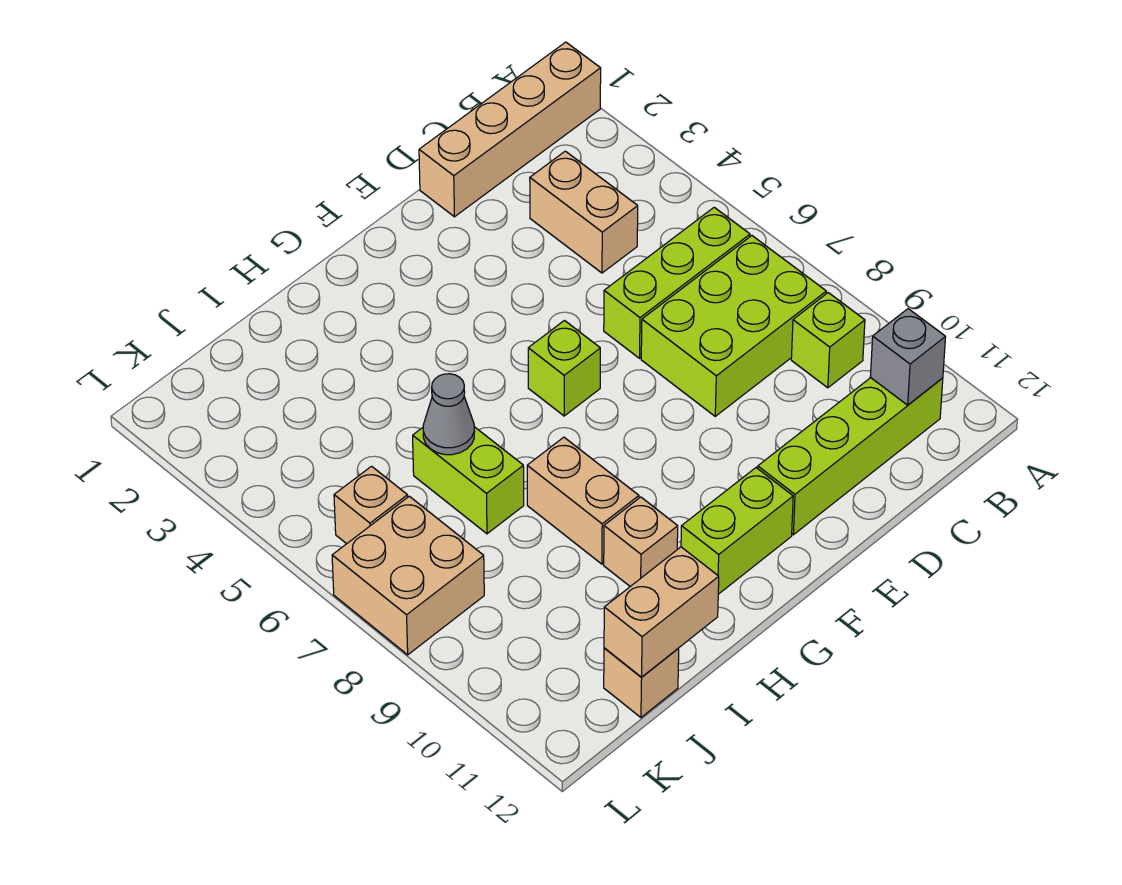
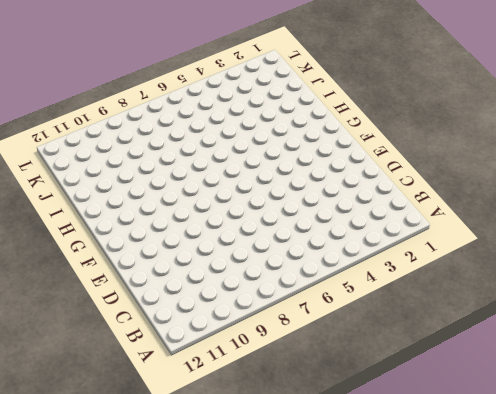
none -> tan brick A1:D1 level 1
none -> lime brick B6:D6 level 1
none -> lime brick B7:D8 level 1

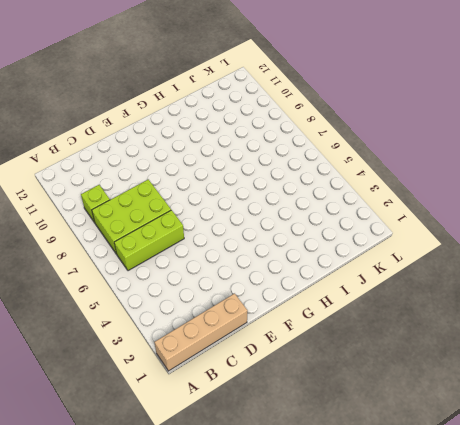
none -> lime brick B11:E11 level 1
none -> tan brick C3:C4 level 1
none -> lime brick F6 level 1

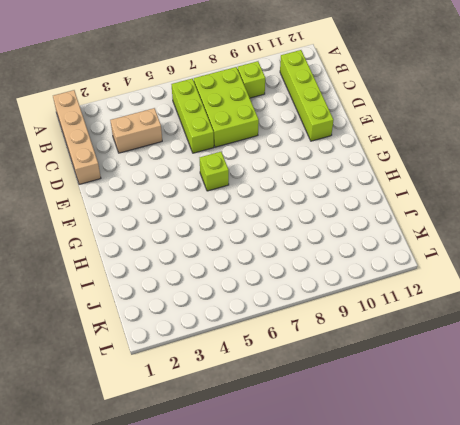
none -> lime brick F11:G11 level 1
none -> tan brick H8:H9 level 1
none -> tan brick H10 level 1

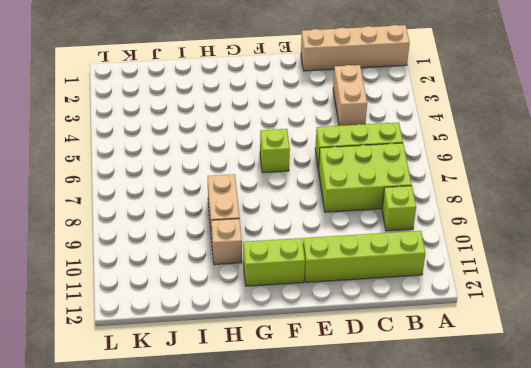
none -> lime brick I6:I7 level 1
none -> tan brick J12 level 1
none -> tan brick K6 level 1

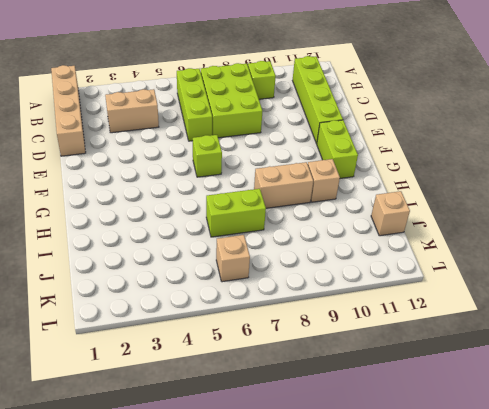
none -> tan brick K7:L8 level 1
none -> grey brick B11 level 2
none -> grey cone I6 level 2

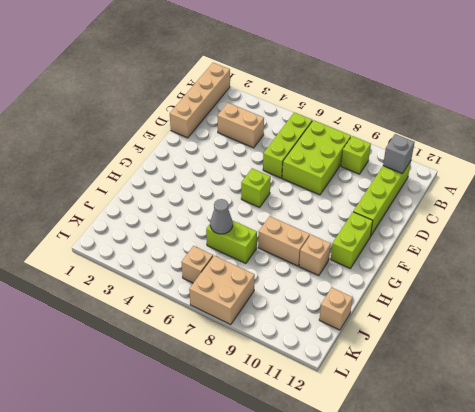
none -> tan brick I12:J12 level 2

